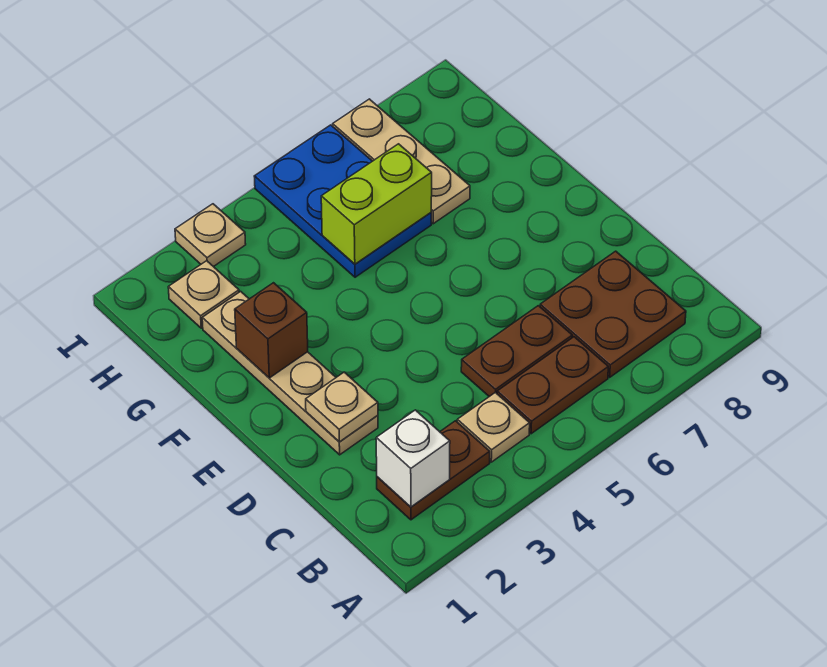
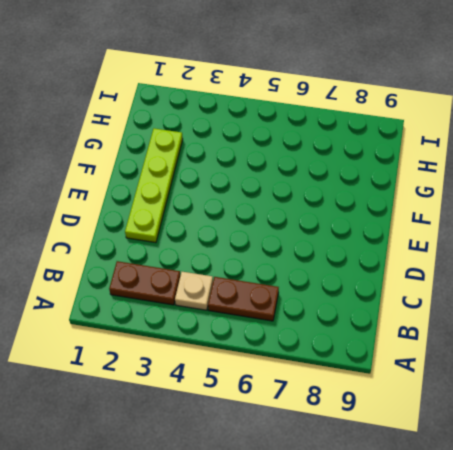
lime plate D2:G2 level 1 -> tan plate D2:G2 level 1
none -> brown plate B7:C8 level 1
none -> brown plate C5:C6 level 1
none -> blue plate G5:I6 level 1

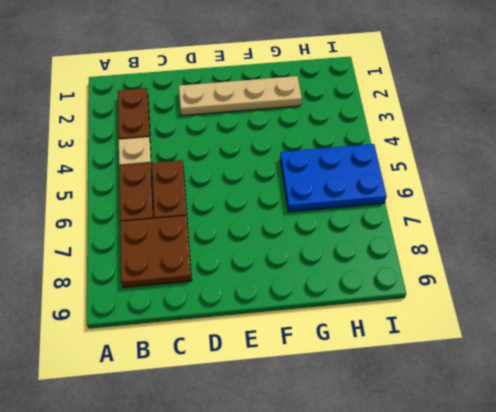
none -> tan plate G7:I7 level 1
none -> tan plate H2 level 1
none -> tan plate I3 level 1

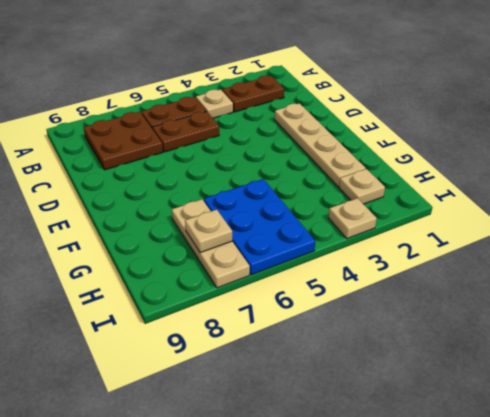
tan plate H7 level 2 -> tan plate D2 level 2
none -> white brick B2 level 2
none -> brown brick F2 level 2
none -> lime brick G5:G6 level 2

